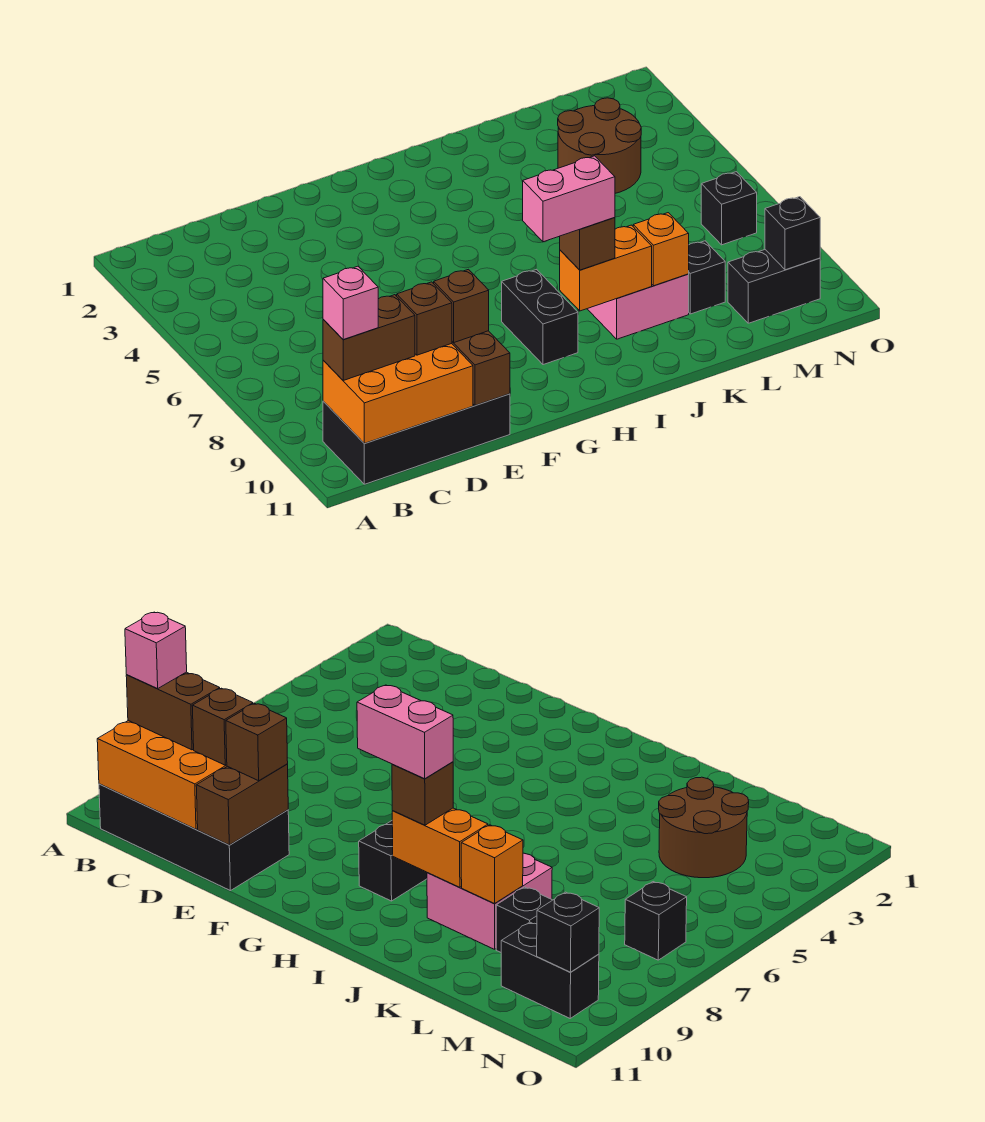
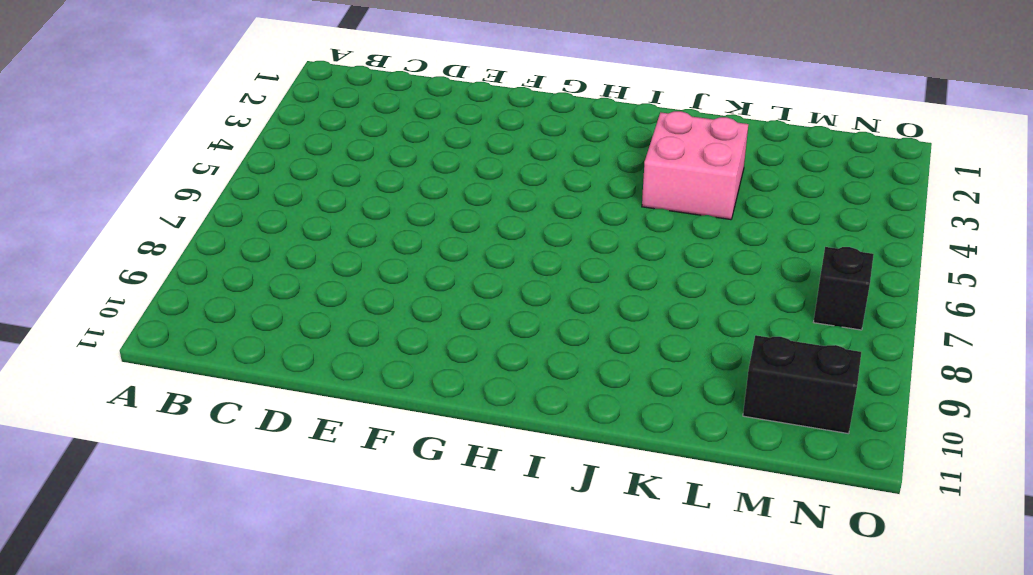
pink brick J3:K4 level 1 -> pink brick J8:K9 level 1
none -> black brick B10:E11 level 1
none -> black brick H8:H9 level 1
none -> brown round brick L3:M4 level 1

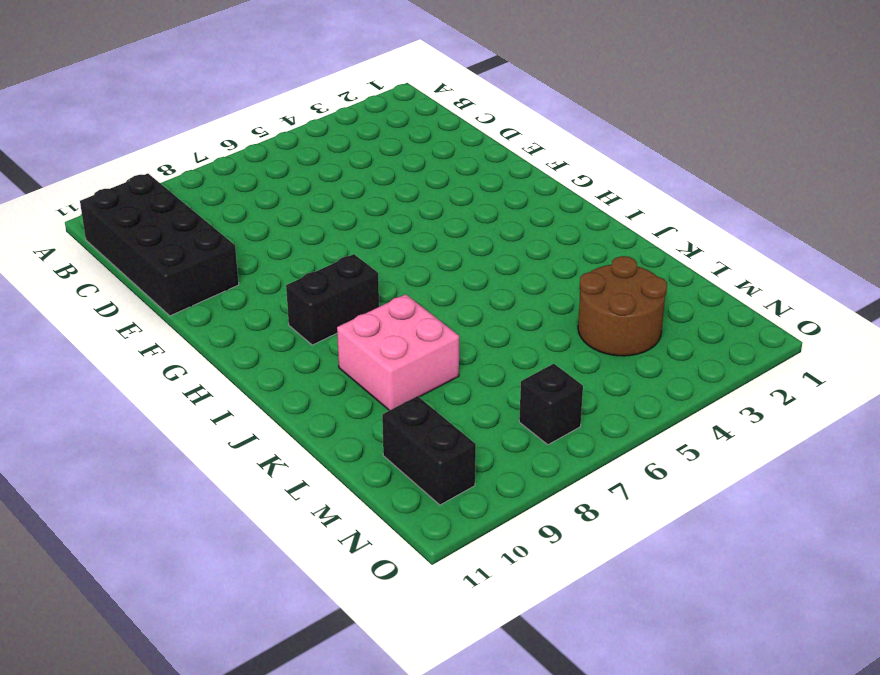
none -> black brick L9 level 1
none -> orange brick B10:D11 level 2
none -> brown brick E10:E11 level 2

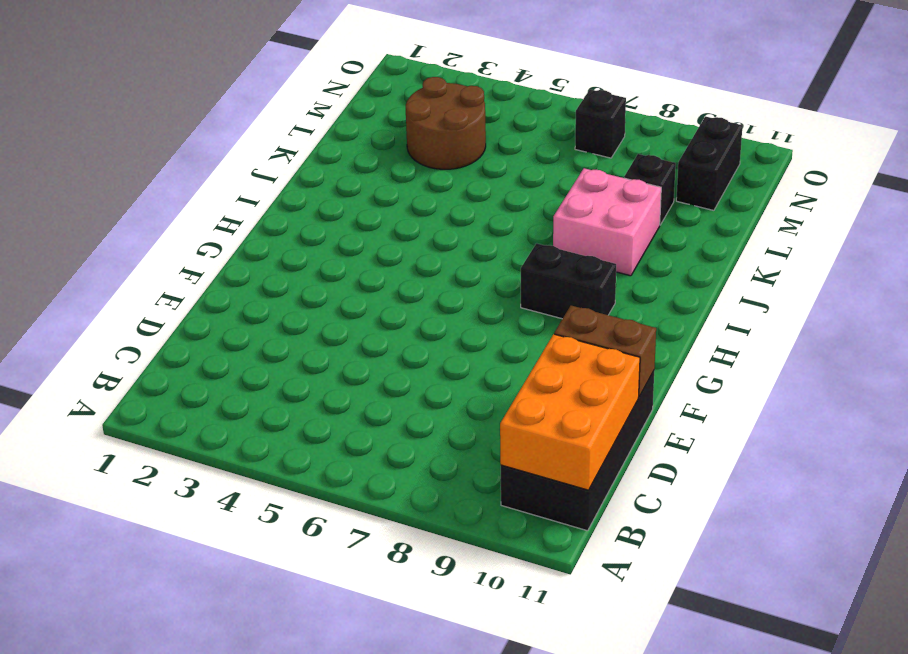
none -> orange brick I9:J9 level 2
none -> orange brick K9 level 2
none -> black brick N10 level 2

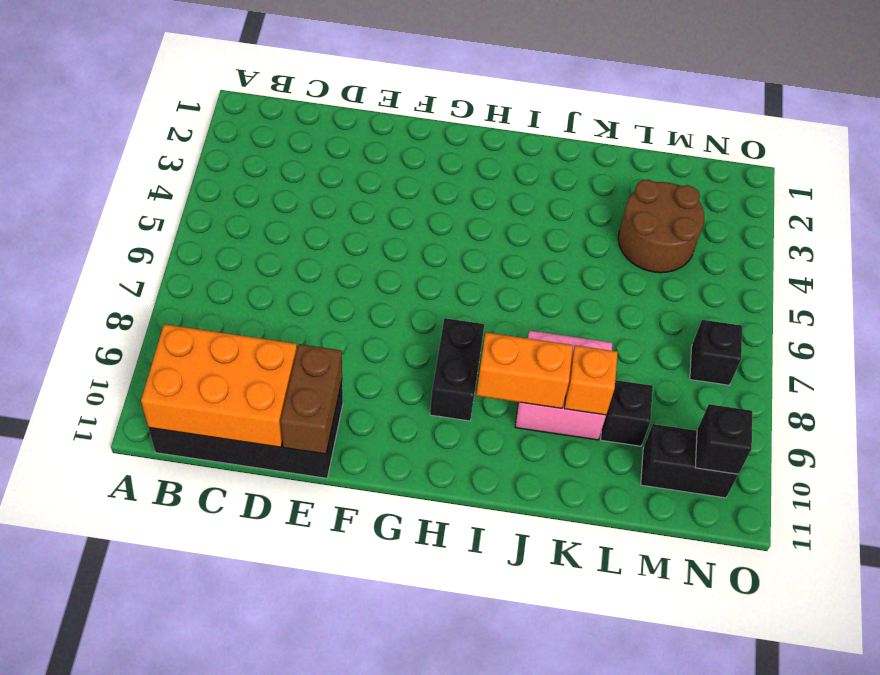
none -> brown brick B10:C10 level 3
none -> brown brick D10 level 3
none -> brown brick E10 level 3

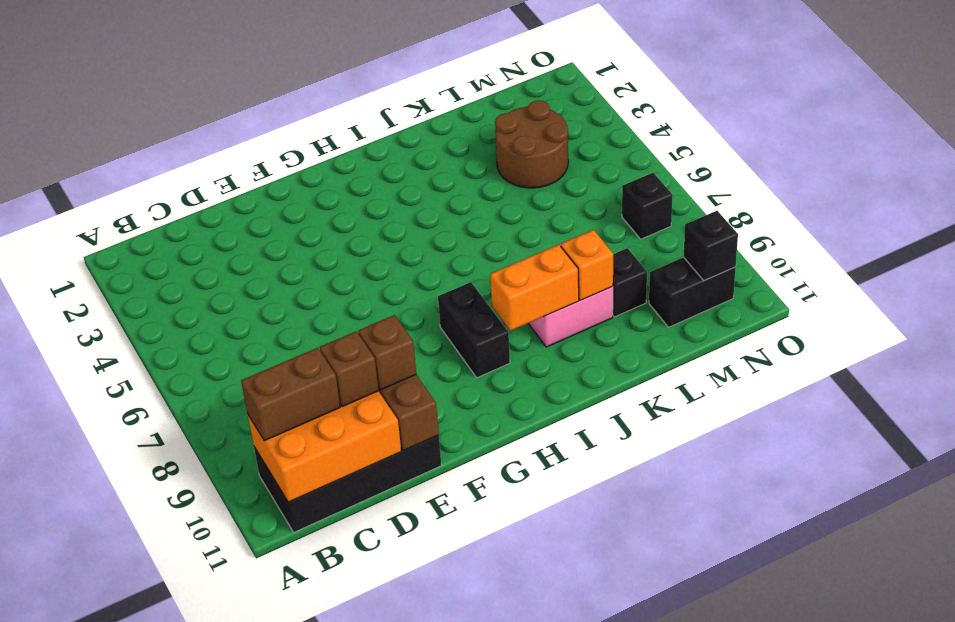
none -> brown brick I9 level 3
none -> pink brick B10 level 4
none -> pink brick H9:I9 level 4

